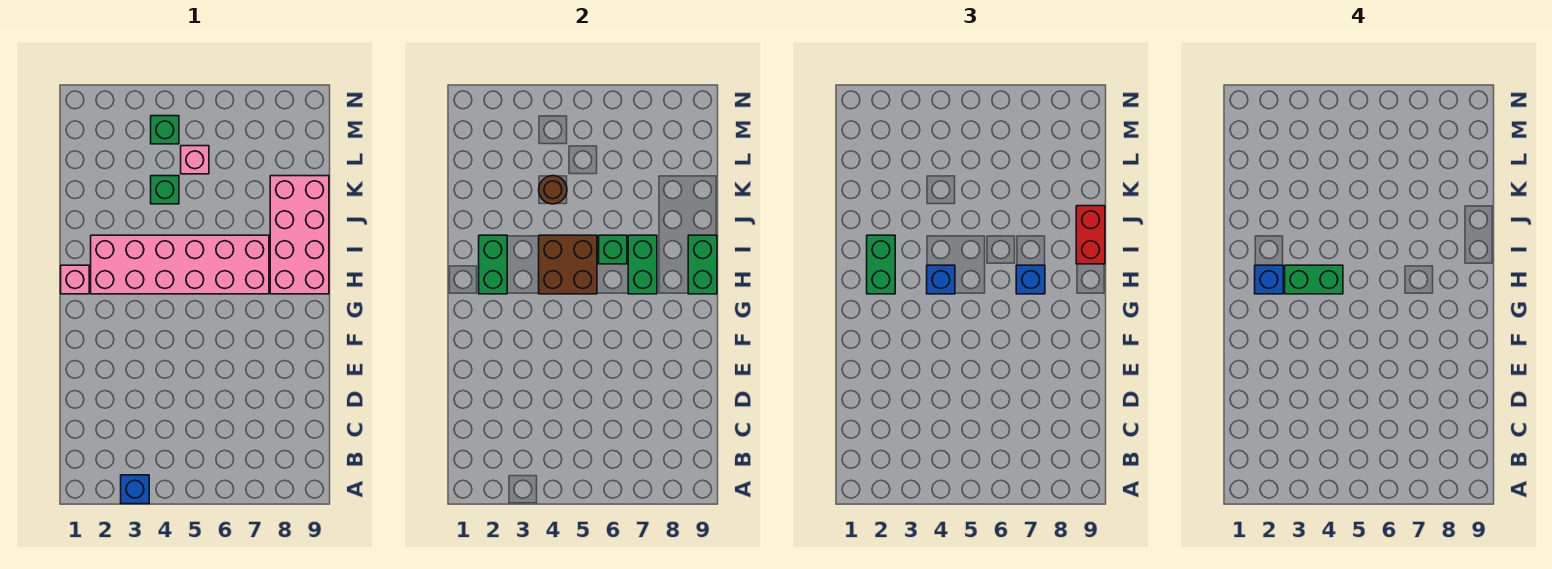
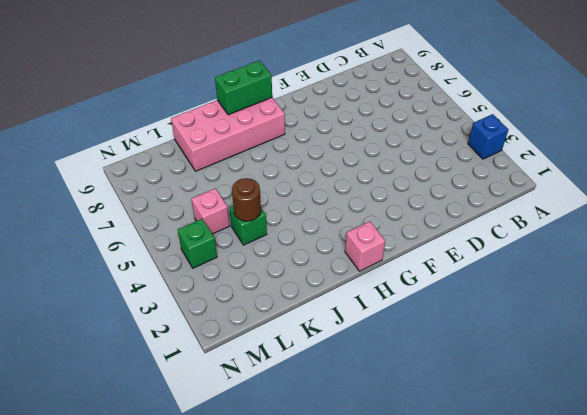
none -> pink brick H2:I7 level 1
none -> green brick H2:I2 level 2
none -> brown brick H4:I5 level 2

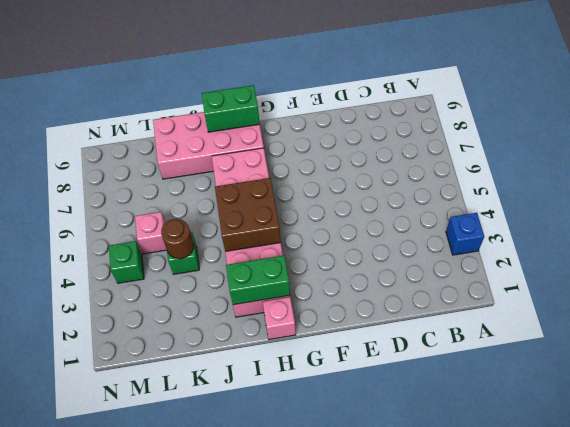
none -> green brick H7:I7 level 2
none -> green brick I6 level 2
none -> green brick H2:I2 level 3

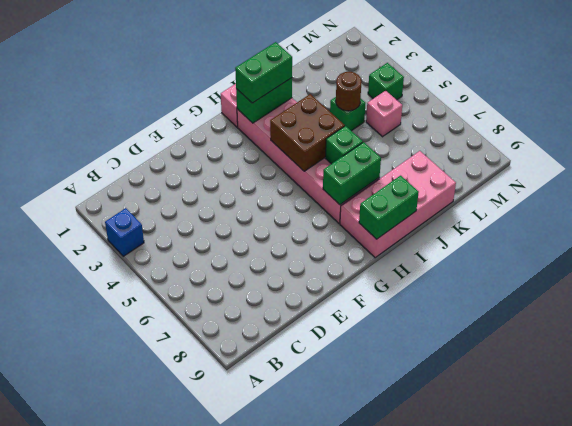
none -> blue brick H4 level 3
none -> blue brick H7 level 3
none -> red brick I9:J9 level 3

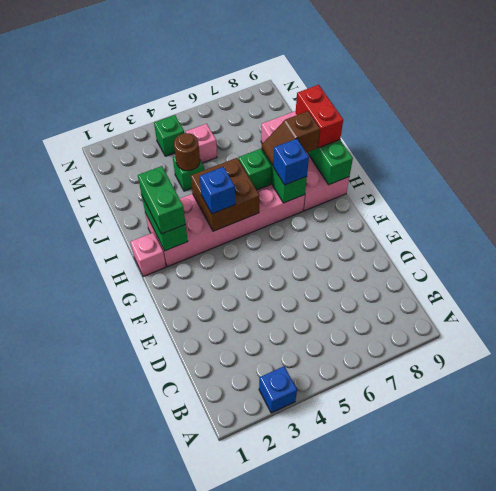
brown slope I7:I8 level 3 top 8 -> none
none -> blue brick H2 level 4
none -> green brick H3:H4 level 4

